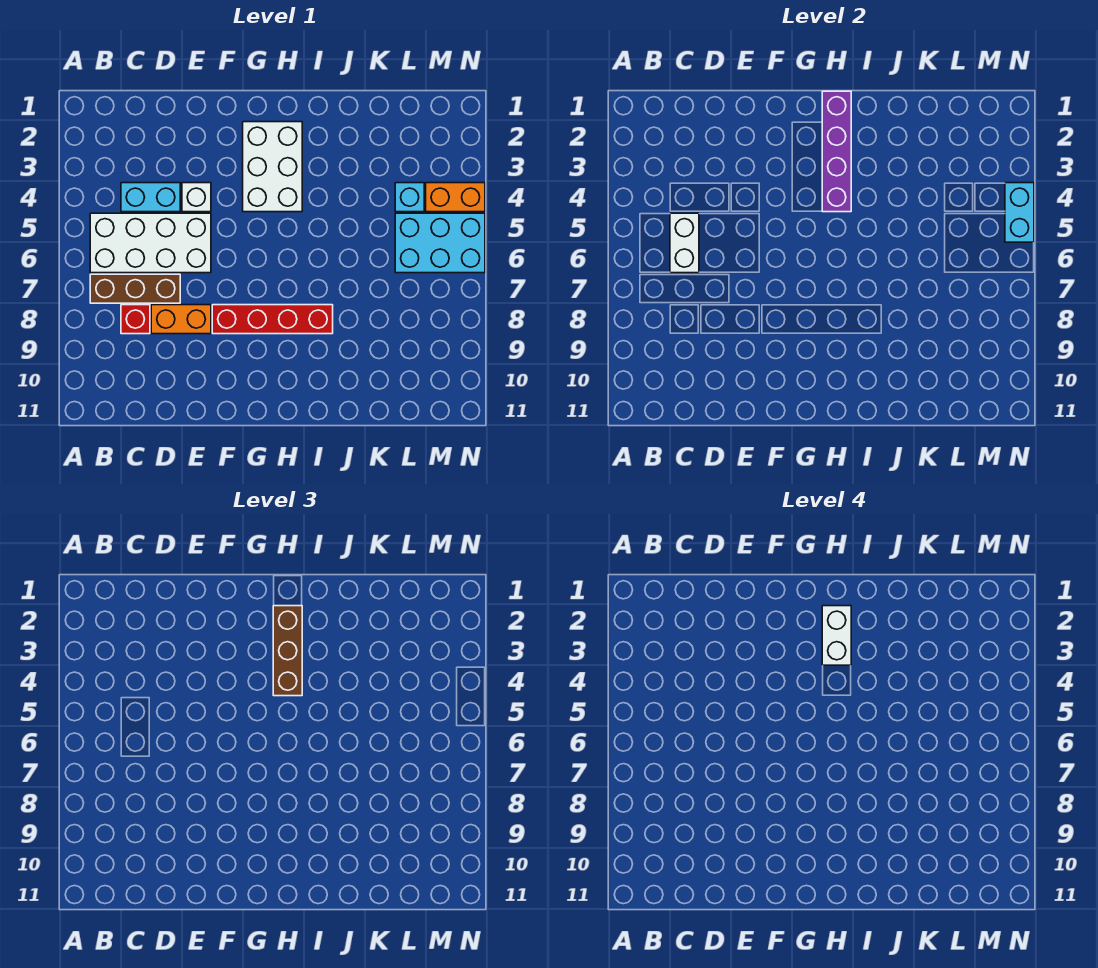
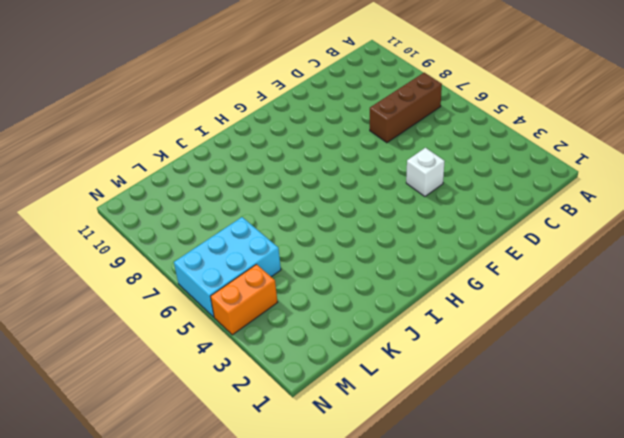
none -> white brick B5:E6 level 1
none -> cyan brick C4:D4 level 1
none -> red brick C8 level 1

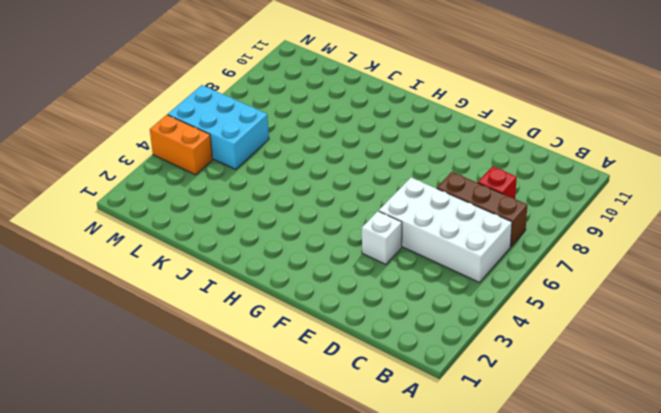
none -> cyan brick C4:D4 level 1
none -> orange brick D8:E8 level 1
none -> red brick F8:I8 level 1

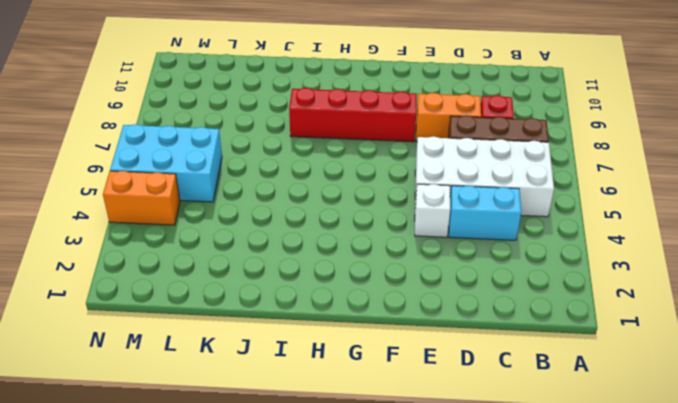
none -> white brick G2:H4 level 1
none -> cyan brick L4 level 1
none -> white brick C5:C6 level 2

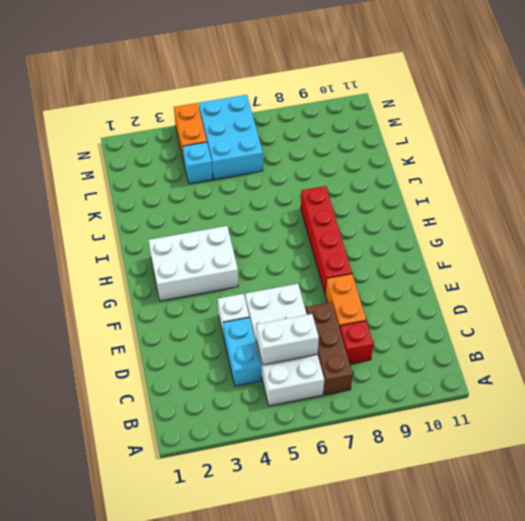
none -> purple brick H1:H4 level 2
none -> cyan brick N4:N5 level 2
none -> brown brick H2:H4 level 3

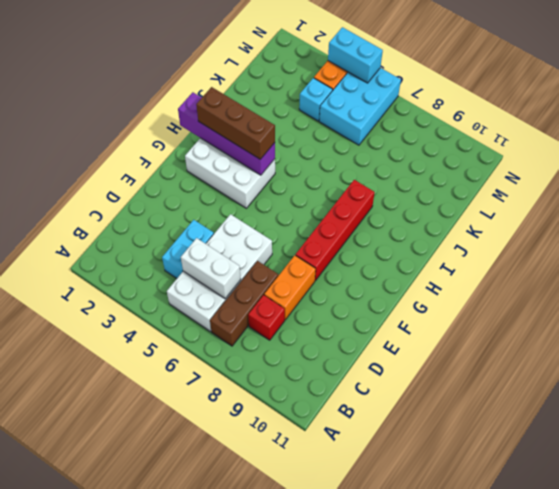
none -> white brick E4 level 1
none -> white brick H2:H3 level 4

